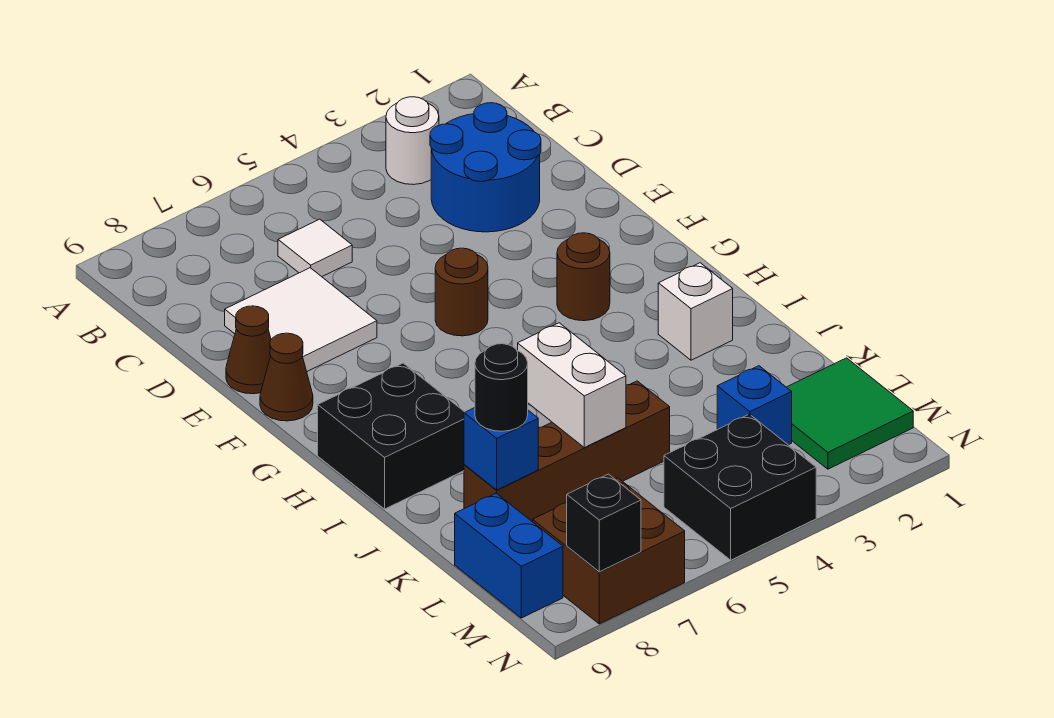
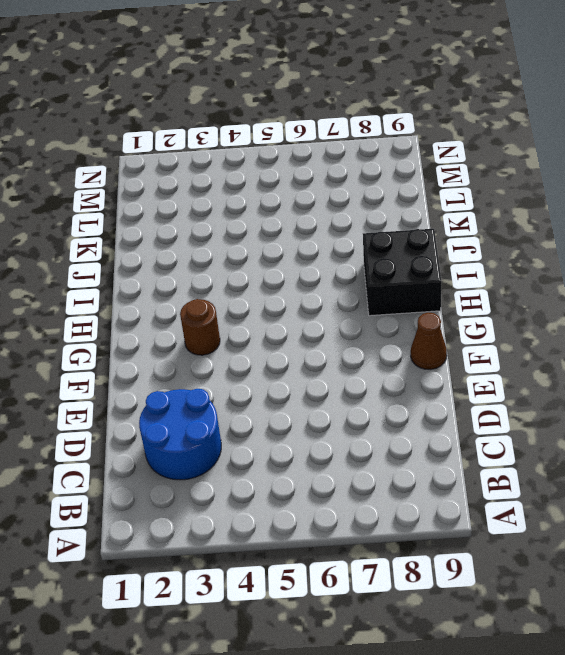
none -> white round brick B3 level 1
none -> white tile C6 level 1
none -> white tile D7:E8 level 1

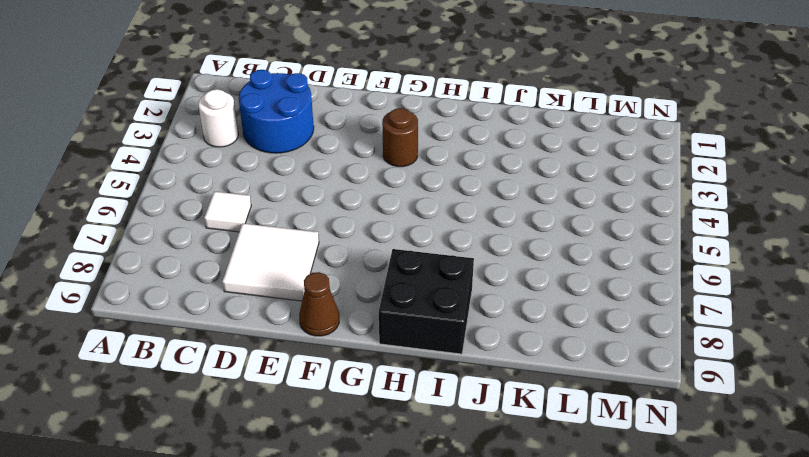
none -> brown cone E9 level 1
none -> brown round brick F5 level 1
none -> white brick I2 level 1

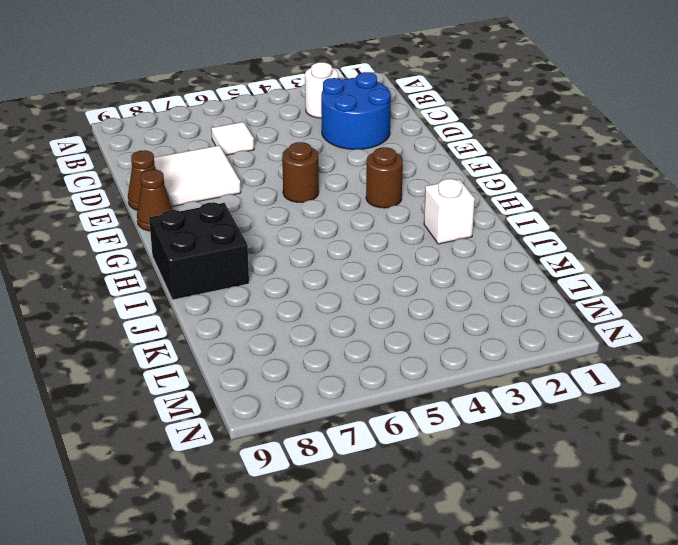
none -> brown brick K5:K8 level 1
none -> green tile L1:M2 level 1
none -> blue brick L3 level 1

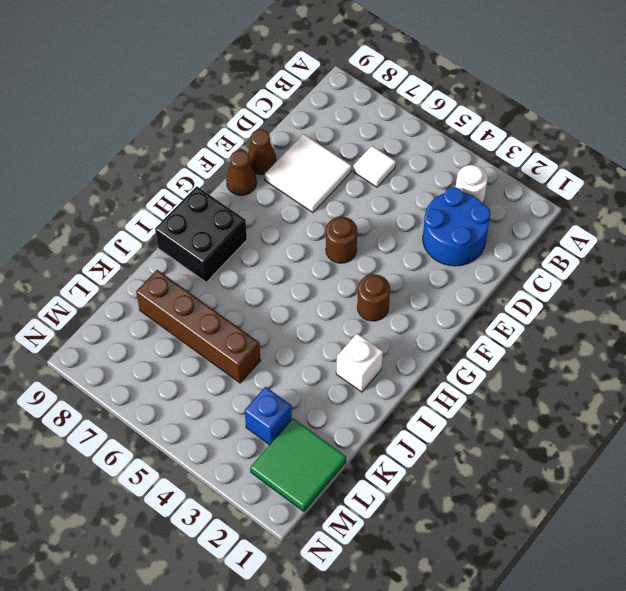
none -> blue brick L9:M9 level 1
none -> black brick M4:N5 level 1
none -> brown brick M7:N8 level 1

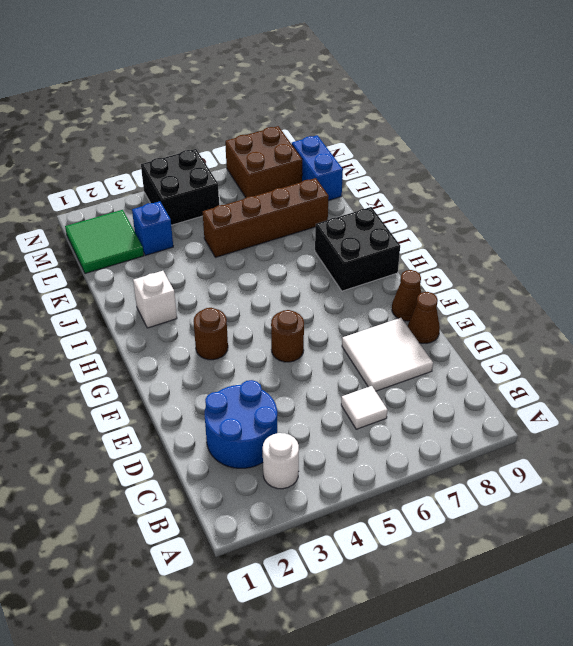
none -> white brick J6:K6 level 2
none -> blue brick K8 level 2
none -> black brick N8 level 2

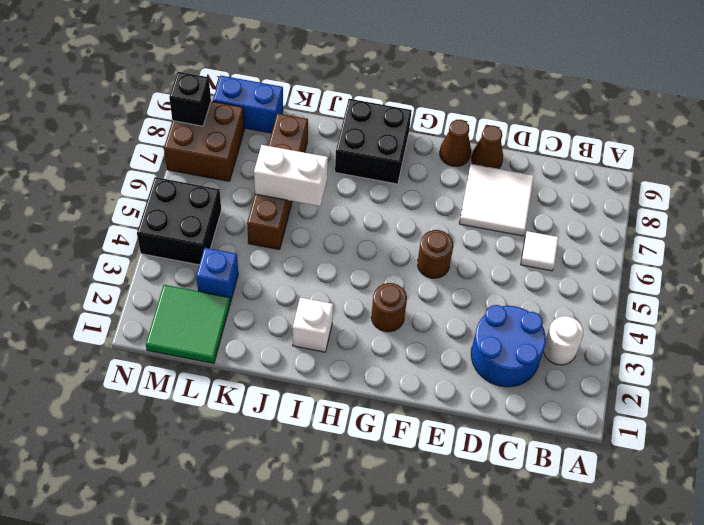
none -> blue brick K8 level 2
none -> black round brick K8 level 3

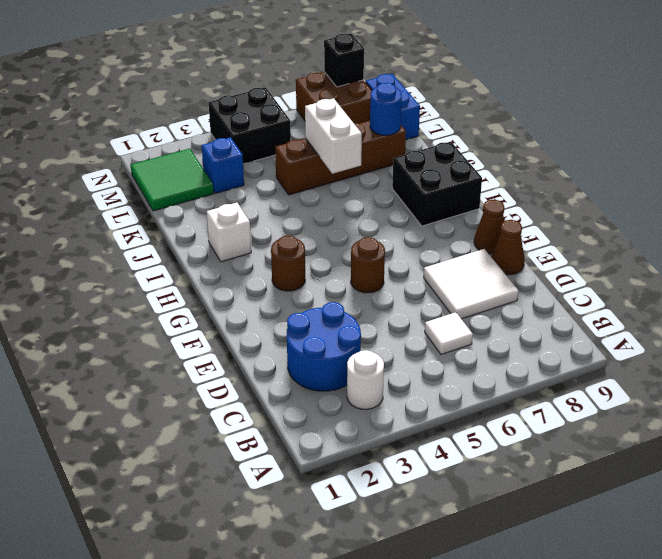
blue round brick K8 level 2 -> blue brick K8 level 2
none -> black round brick K8 level 3

